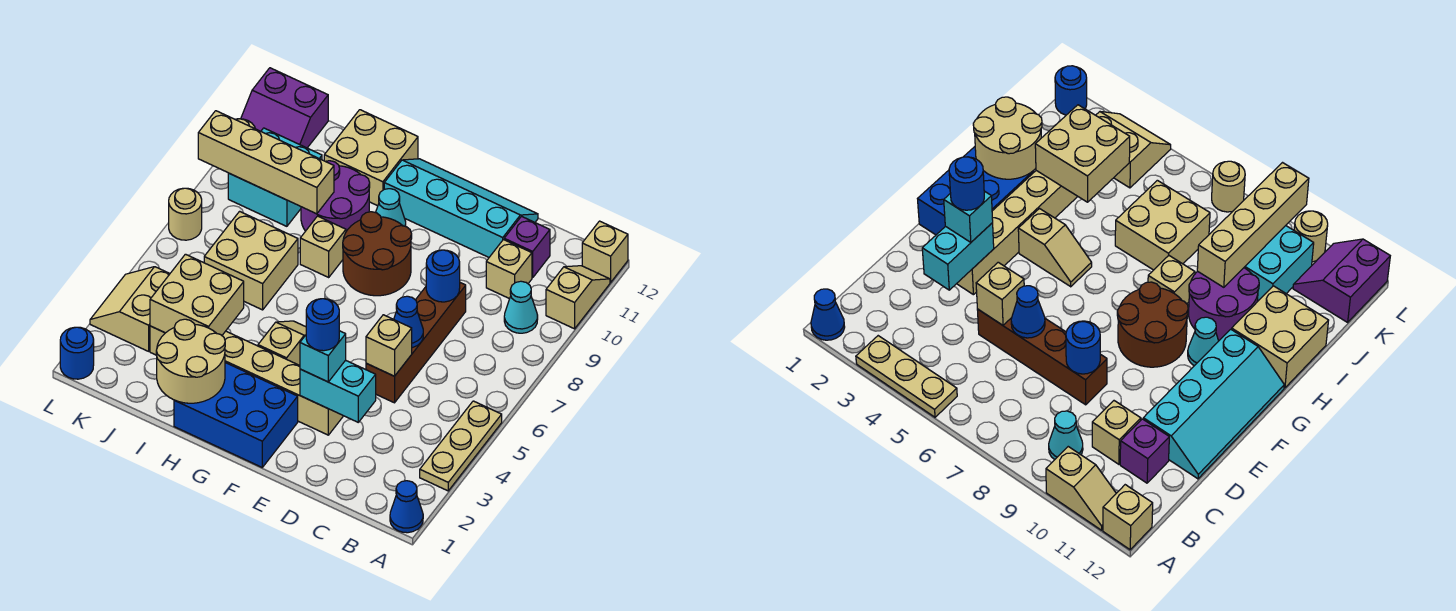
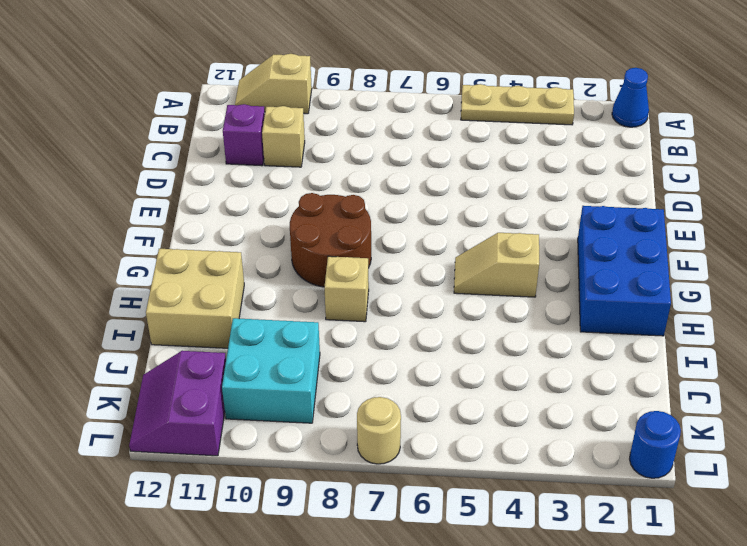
purple slope K11:L12 level 1 top 11 -> purple slope K11:L12 level 1 top 12
none -> tan brick A12 level 1
none -> cyan cone B9 level 1
none -> brown brick D5:D8 level 1
none -> cyan slope D11:G12 level 1 top 11

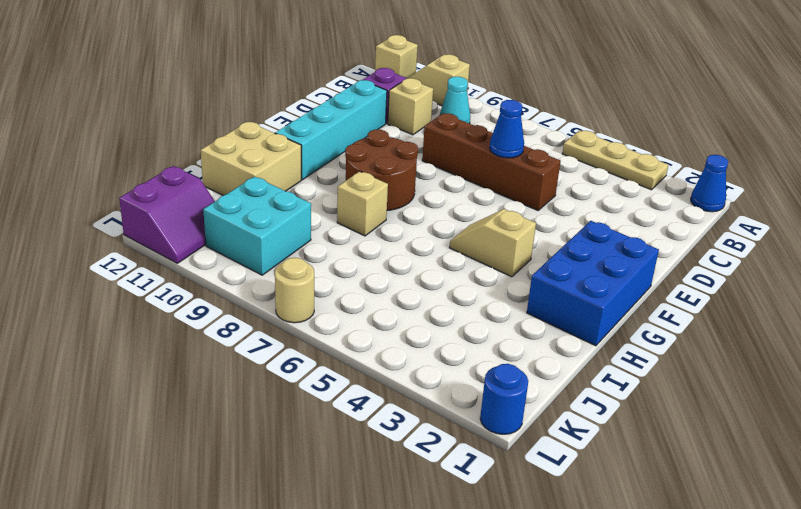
none -> tan brick E3:J3 level 1
none -> cyan cone G10 level 1
none -> purple round brick H9:I10 level 1
none -> tan brick I6:J7 level 1

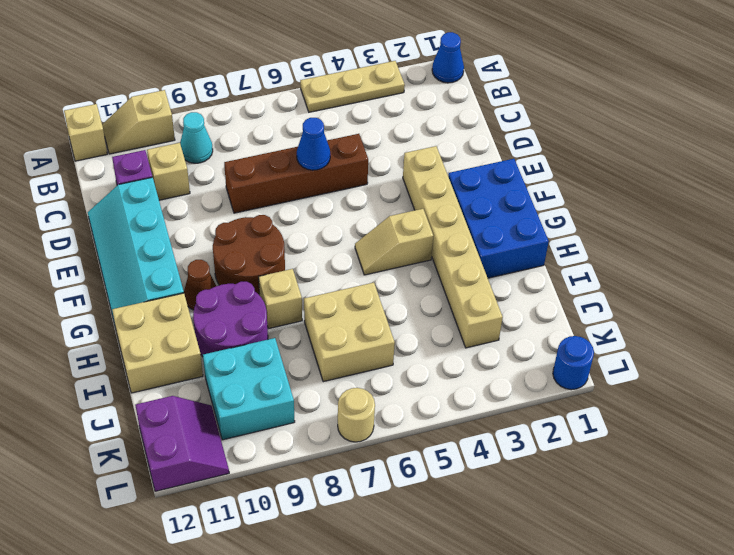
brown cone G10 level 1 -> cyan cone G10 level 1
none -> tan slope K3:L4 level 1 top K
none -> tan round brick L10 level 1
none -> cyan brick D3:E3 level 2
none -> tan brick D5 level 2

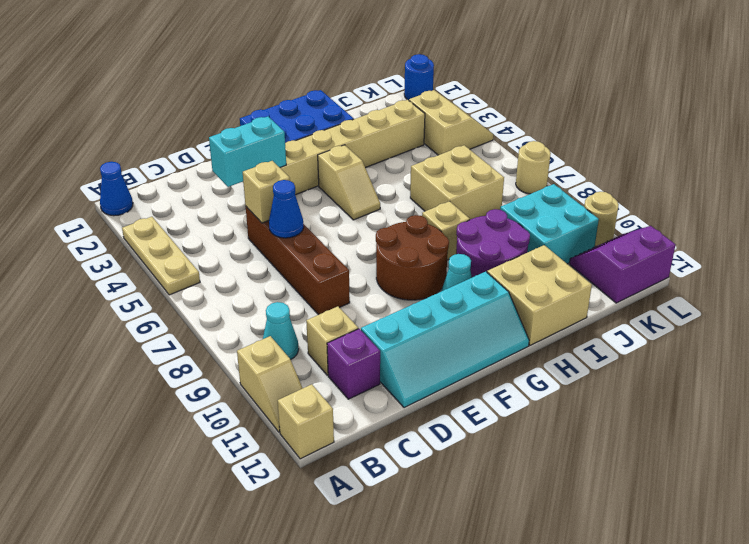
none -> blue round brick D8 level 2
none -> tan round brick H1:I2 level 2
none -> tan brick I3:J4 level 2
none -> tan brick I9:L9 level 2

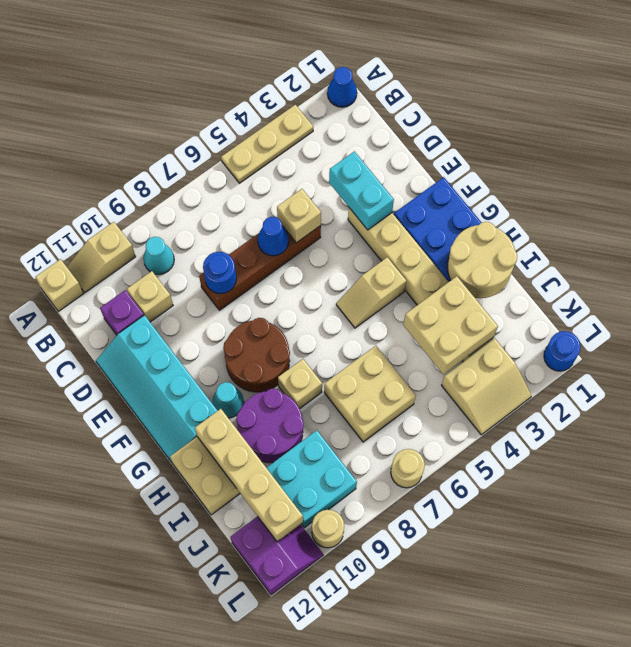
tan brick H11:K11 level 2 -> tan brick I9:L9 level 2
none -> cyan brick E3 level 3
none -> blue round brick E3 level 4

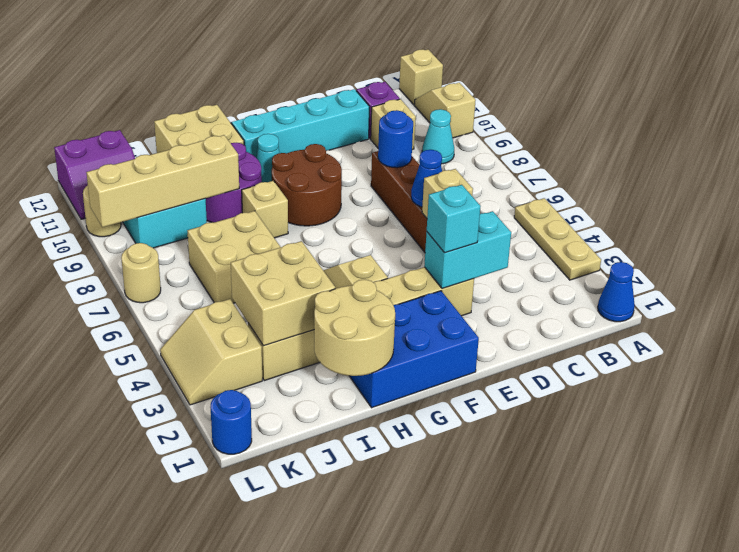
none -> blue round brick E3 level 4

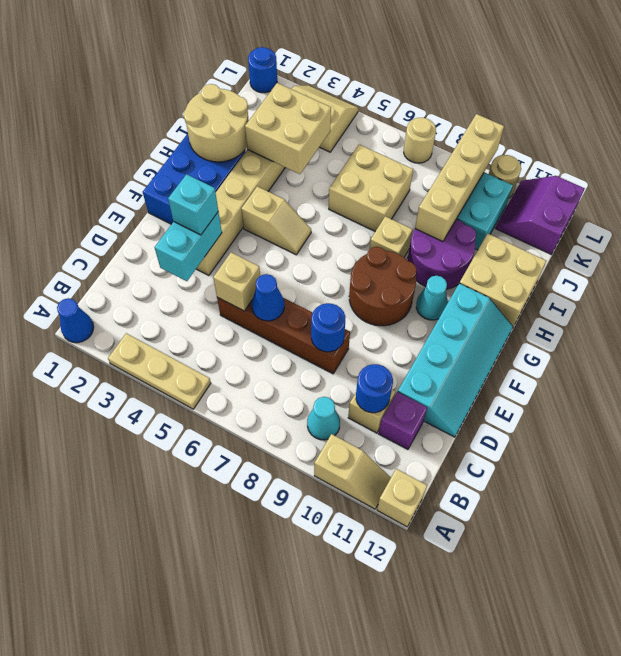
blue round brick C10 level 2 -> blue round brick E3 level 4

